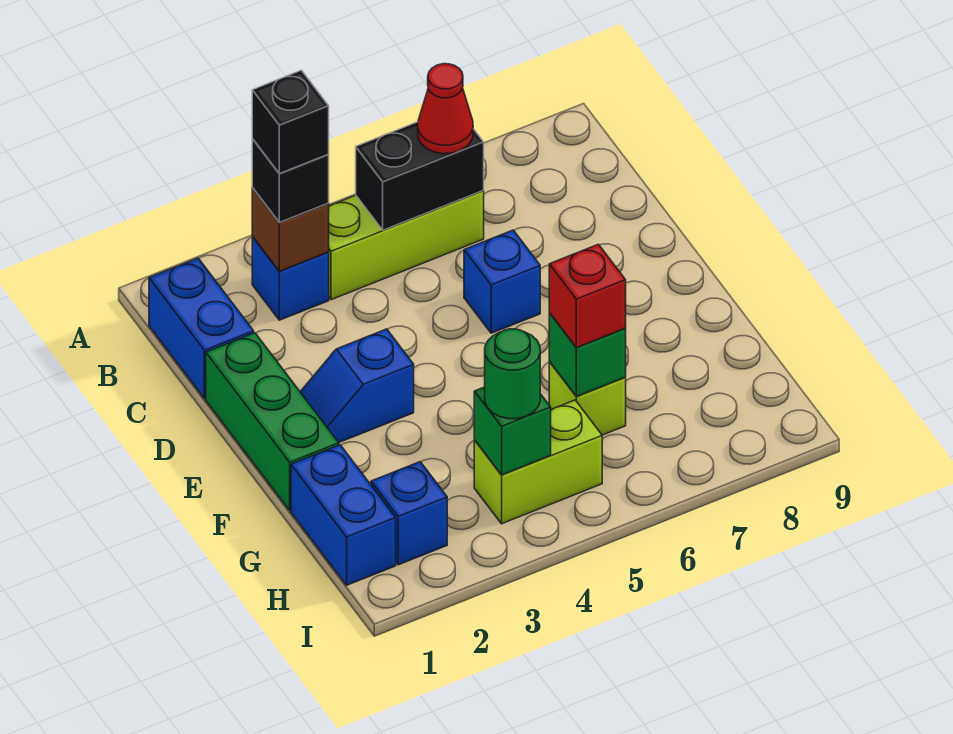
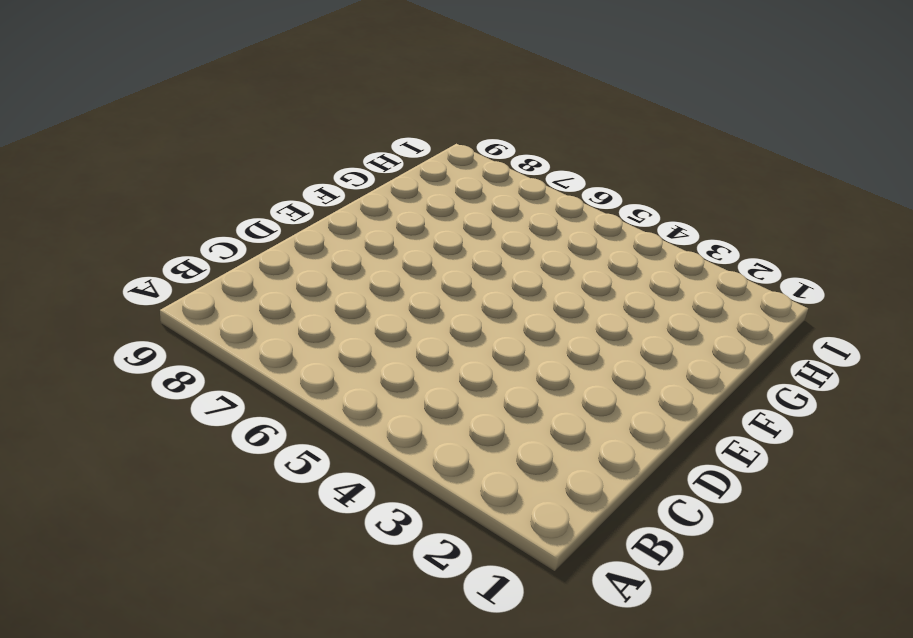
none -> blue brick B1:C1 level 1
none -> blue brick B3 level 1
none -> lime brick B4:B6 level 1

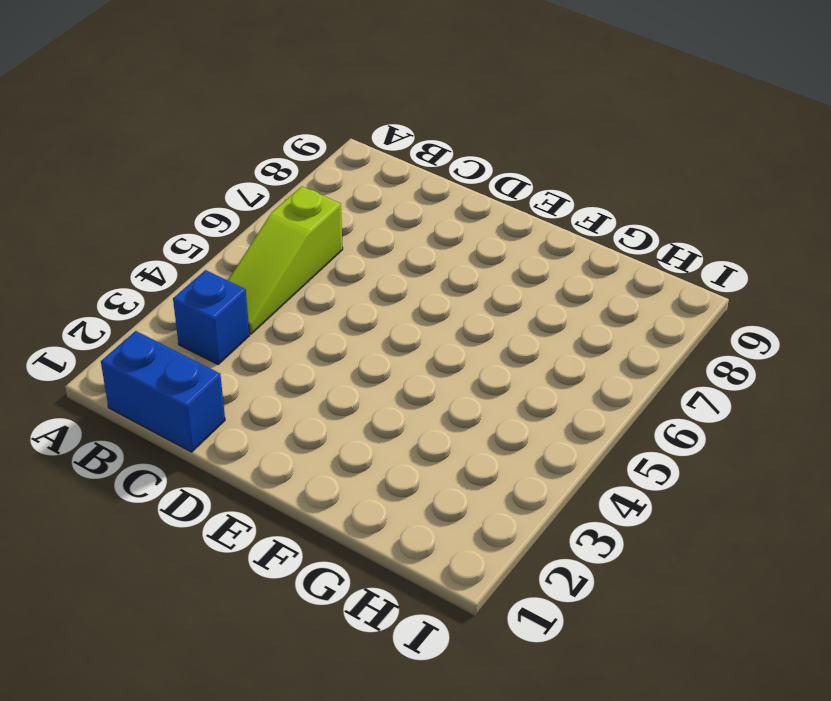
lime slope B4:B6 level 1 top 6 -> lime brick B4:B6 level 1
none -> green brick D1:F1 level 1
none -> blue brick D6 level 1
none -> blue slope E2:E3 level 1 top 3

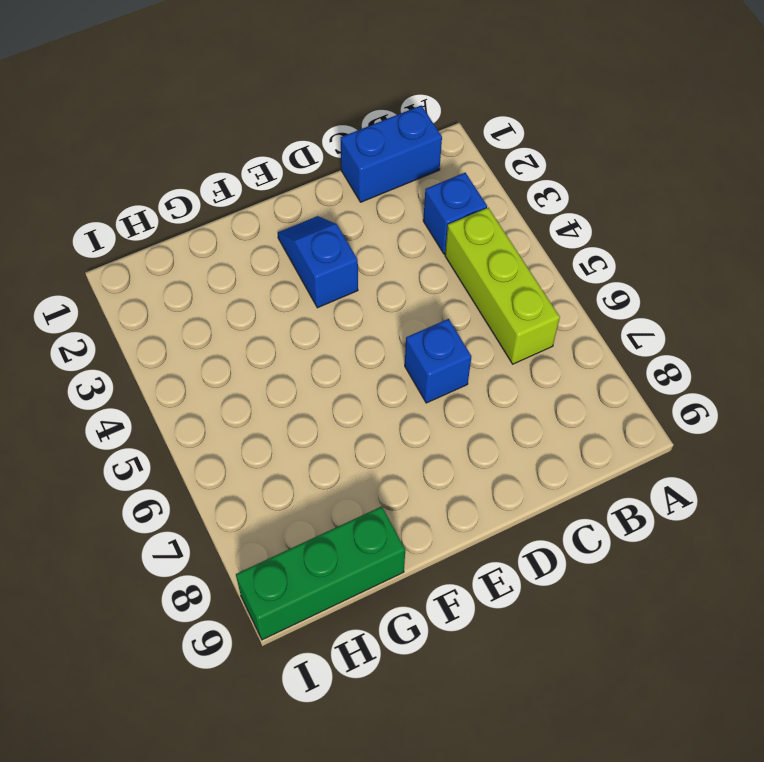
green brick G9:I9 level 1 -> green brick D1:F1 level 1
none -> blue brick G1:H1 level 1
none -> lime brick G6 level 1
none -> blue brick H2 level 1

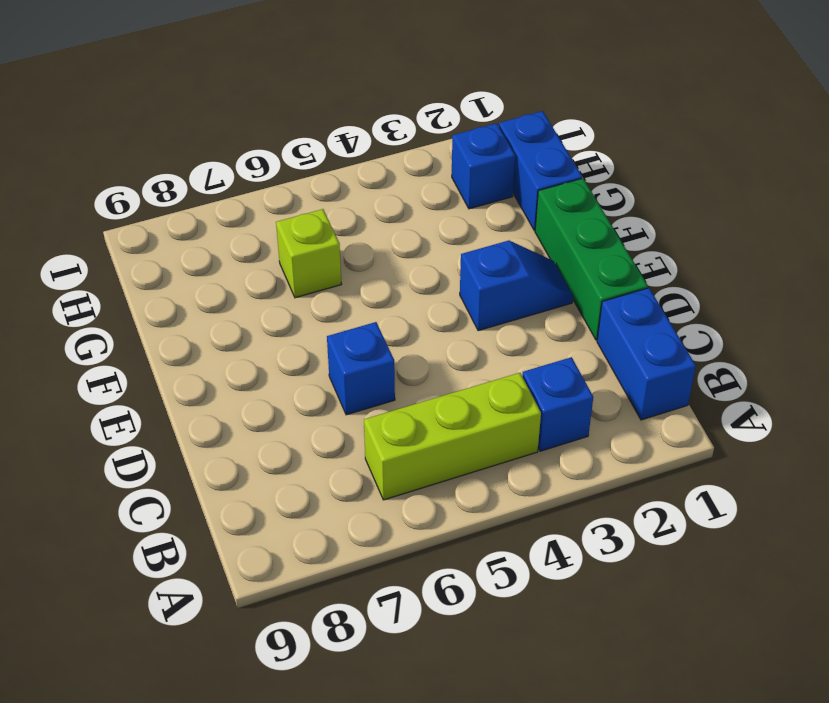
none -> lime brick H4:H5 level 1
none -> brown brick B3 level 2
none -> black brick B5:B6 level 2

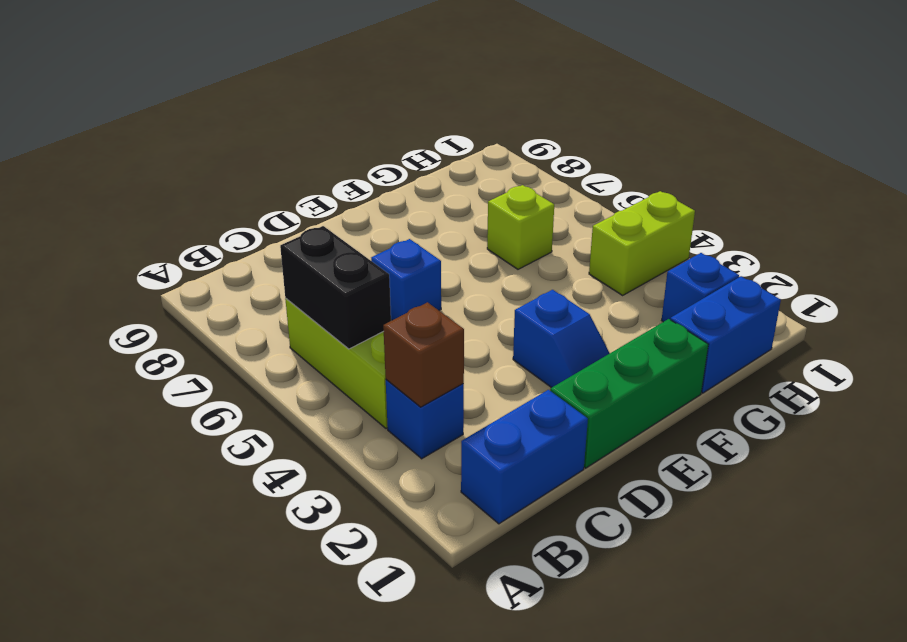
lime brick H4:I4 level 1 -> lime brick H4:H5 level 1
none -> green brick G6 level 2
none -> green brick H4 level 2
none -> black brick B3 level 3

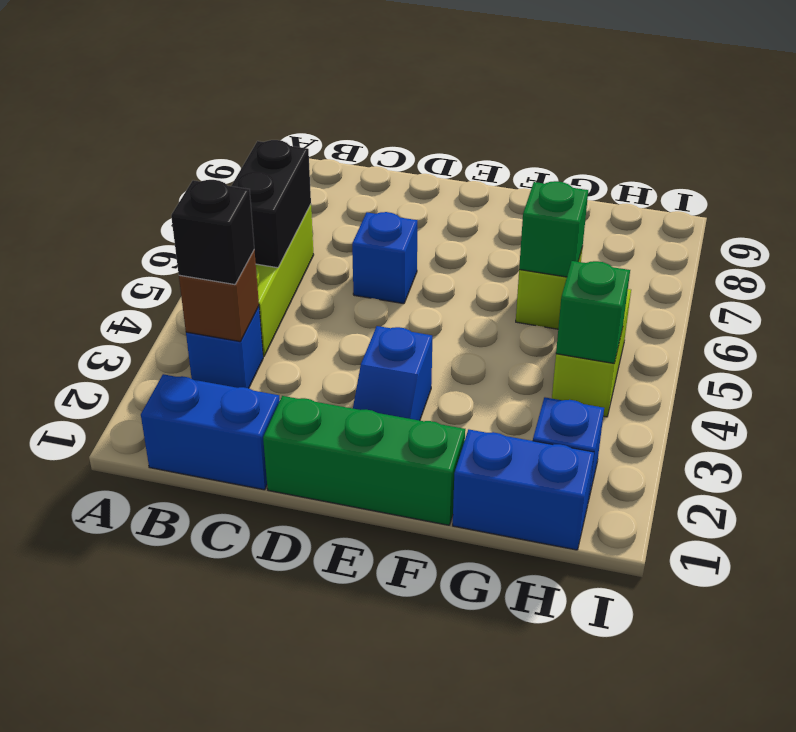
none -> red cone B6 level 3
none -> red brick G6 level 3
none -> green round brick H4 level 3

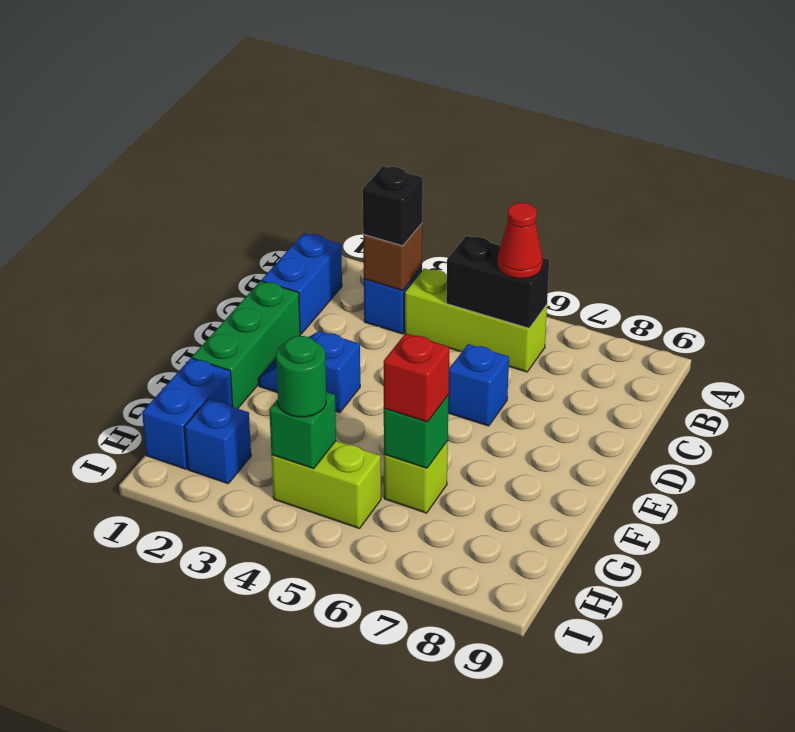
none -> black brick B3 level 4

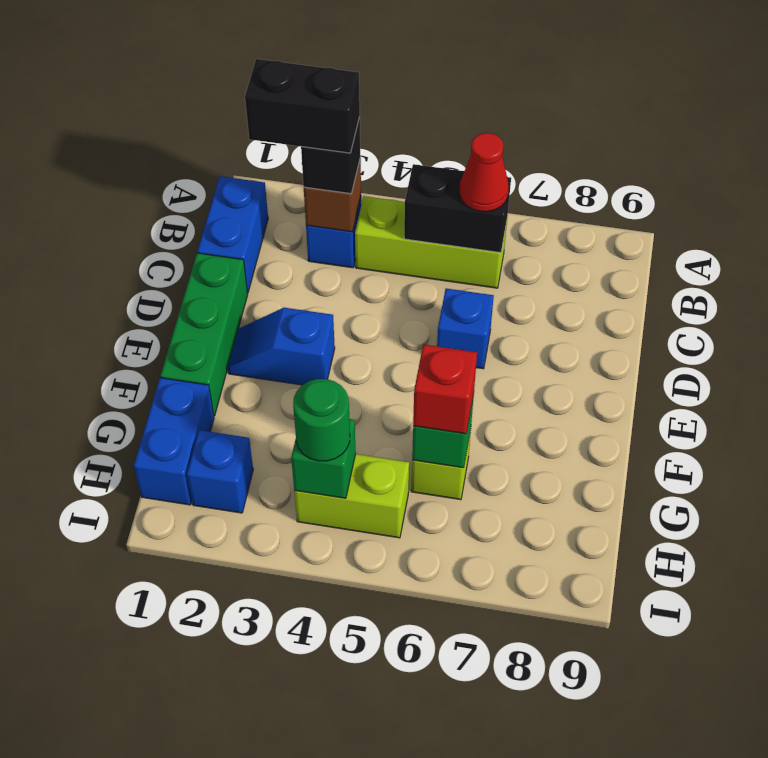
black brick B2:B3 level 4 -> black brick B3 level 4

